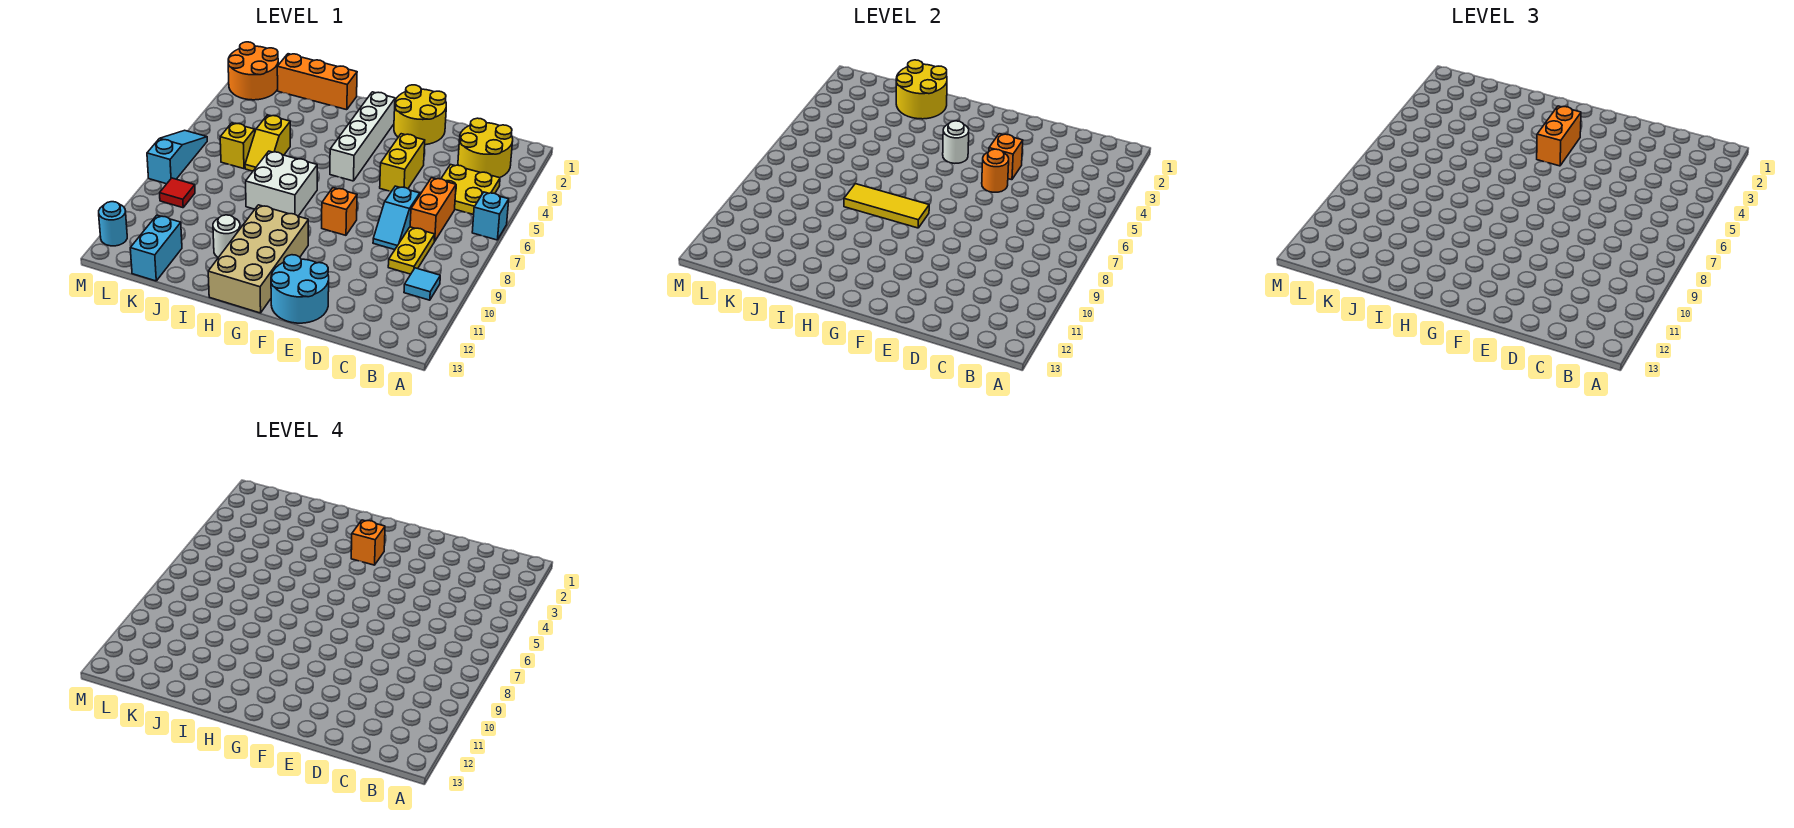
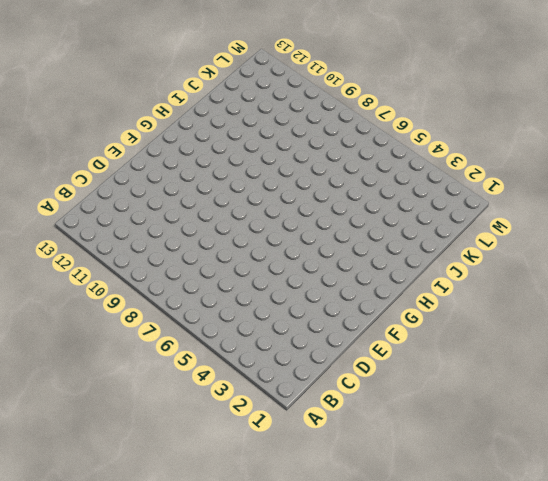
none -> cyan brick A6 level 1
none -> yellow round brick B2:C3 level 1
none -> yellow plate B4:C5 level 1
none -> cyan tile B10 level 1

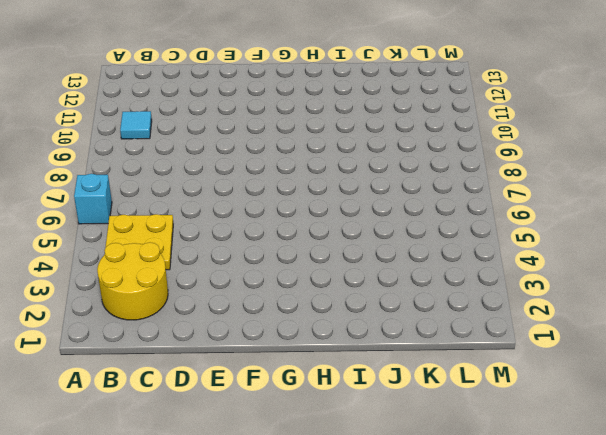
none -> orange brick C6:C7 level 1
none -> yellow plate C8:C9 level 1
none -> cyan slope D7:D8 level 1 top 7
none -> yellow round brick E1:F2 level 1

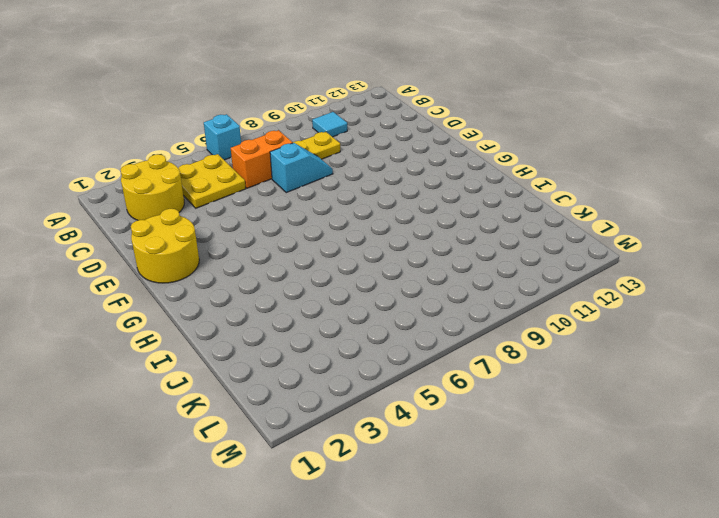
none -> yellow brick E4:E5 level 1
none -> cyan round brick E12:F13 level 1
none -> orange brick F8 level 1
none -> white brick G2:G5 level 1

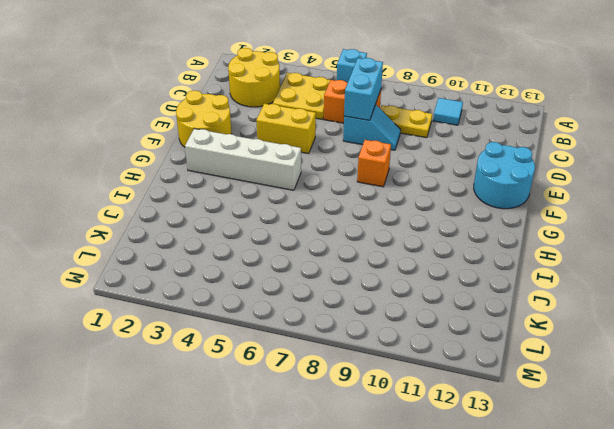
cyan brick C7:D7 level 2 -> cyan brick K12:K13 level 1
none -> tan brick G10:H13 level 1
none -> white brick H7:I8 level 1
none -> orange brick I1:K1 level 1
none -> white round brick I11 level 1

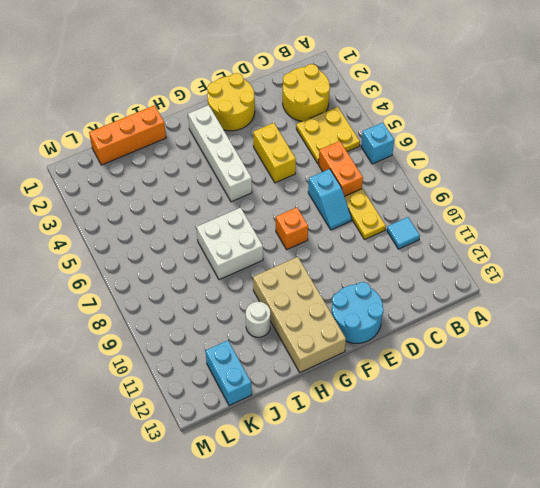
none -> yellow slope J5:J6 level 1 top 5
none -> yellow brick K6 level 1
none -> orange round brick L1:M2 level 1
none -> red tile L9 level 1

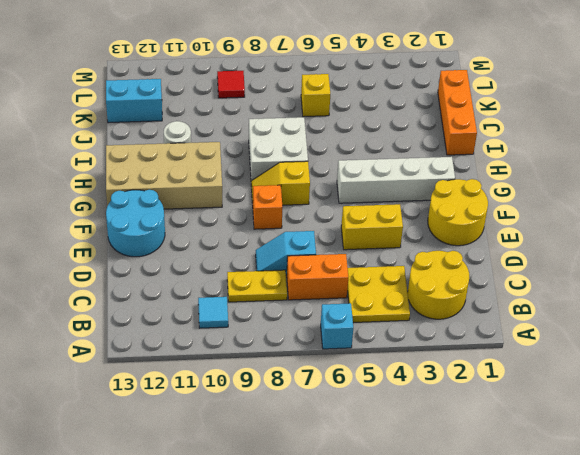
yellow slope G7:G8 level 1 top 7 -> yellow slope J5:J6 level 1 top 5
none -> orange round brick L1:M2 level 1
none -> cyan slope M6:M8 level 1 top 8
none -> cyan round brick M12 level 1
none -> orange brick E4 level 2

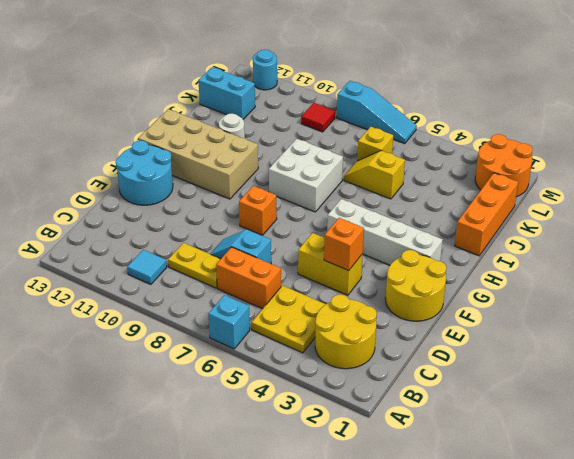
none -> orange round brick E5 level 2
none -> white round brick G4 level 2
none -> yellow tile G8:I8 level 2
none -> yellow round brick I1:J2 level 2

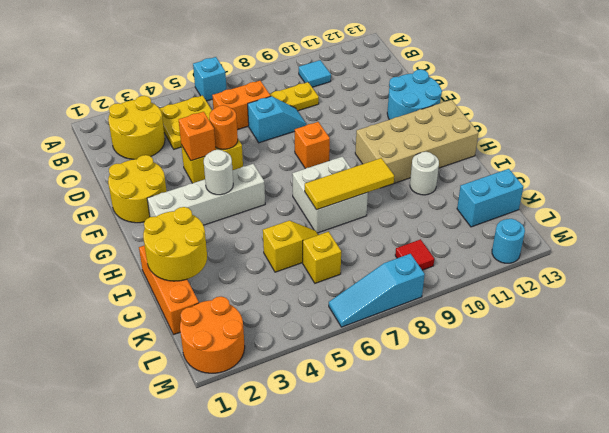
yellow tile I7:I9 level 2 -> yellow tile G8:I8 level 2
none -> orange brick G3:G4 level 3
none -> orange brick G3 level 4

